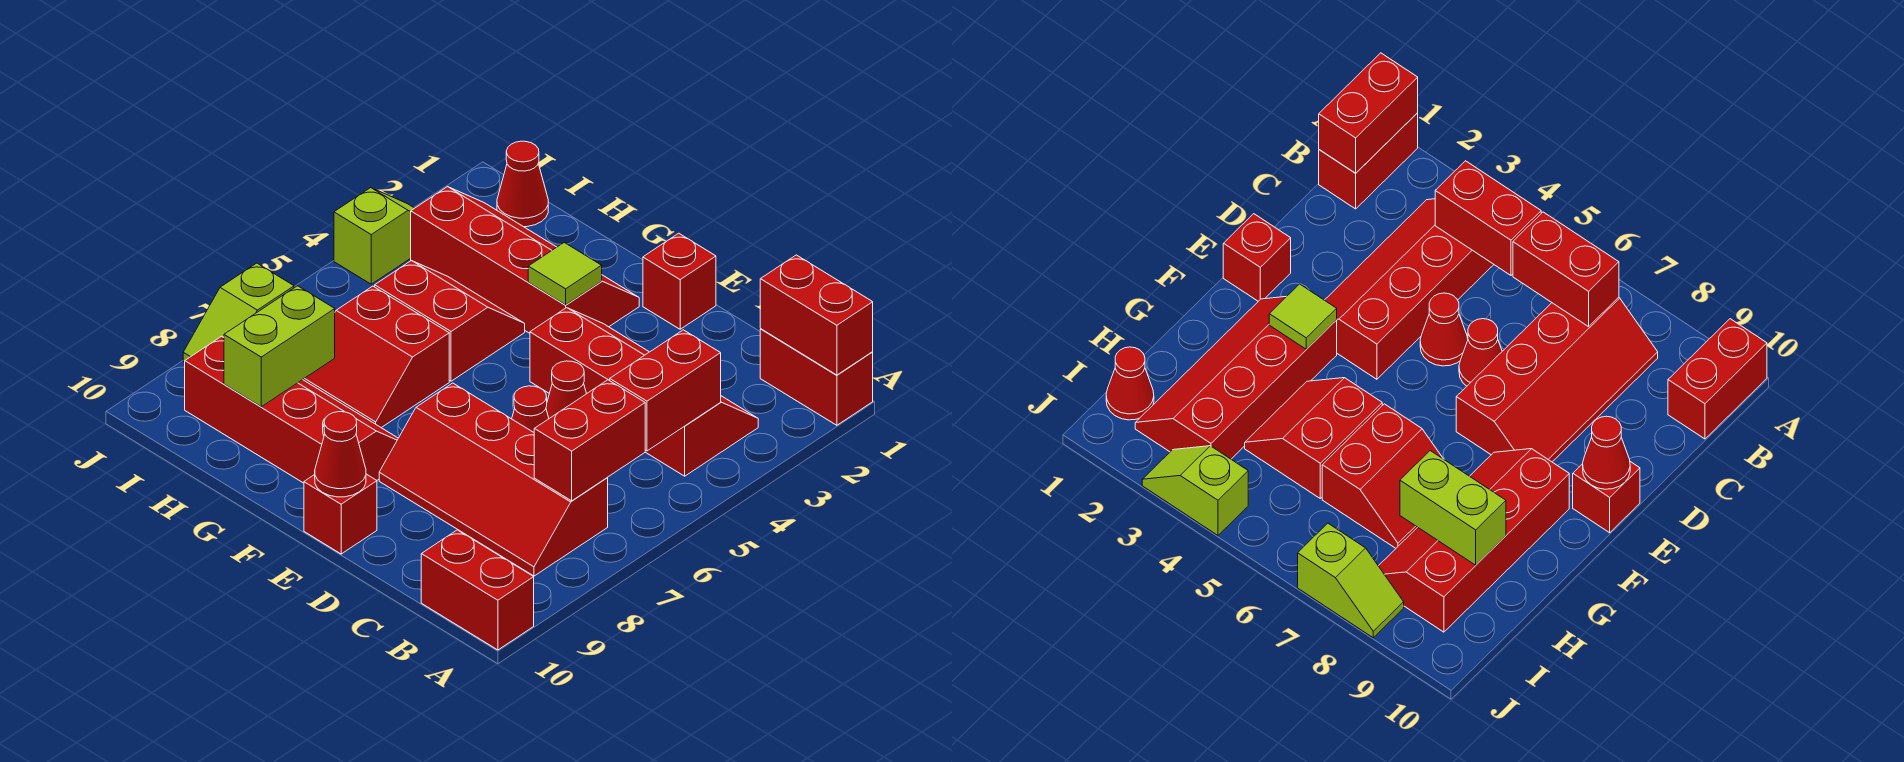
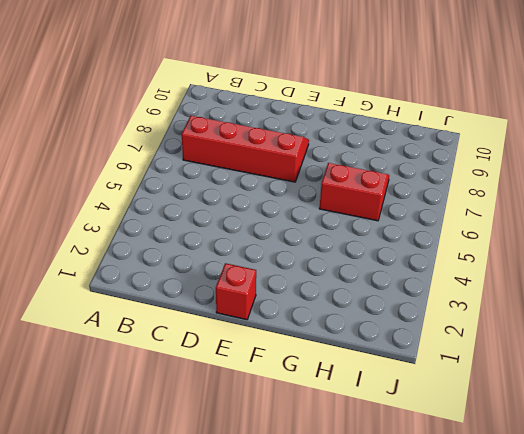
none -> red brick A1:B1 level 1
none -> red brick A10:B10 level 1
none -> red slope B3:E4 level 1 top 4

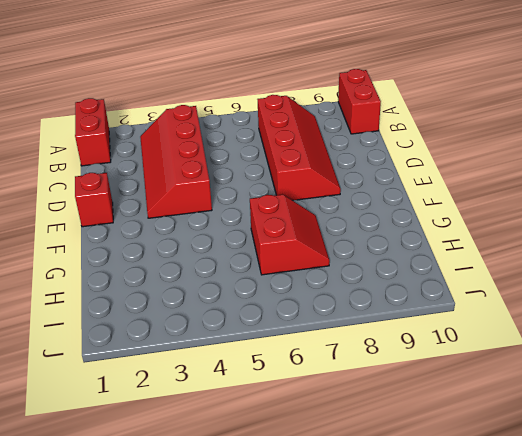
none -> red cone D5 level 1
none -> red cone D6 level 1
none -> red brick E10 level 1

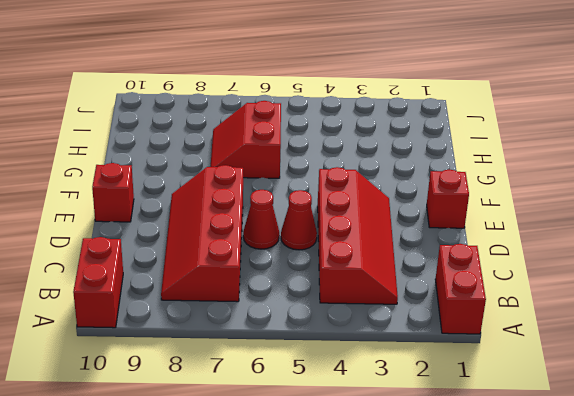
none -> red slope F2:I3 level 1 top 3
none -> red slope F8:I9 level 1 top 9
none -> red slope G4:H5 level 1 top 5

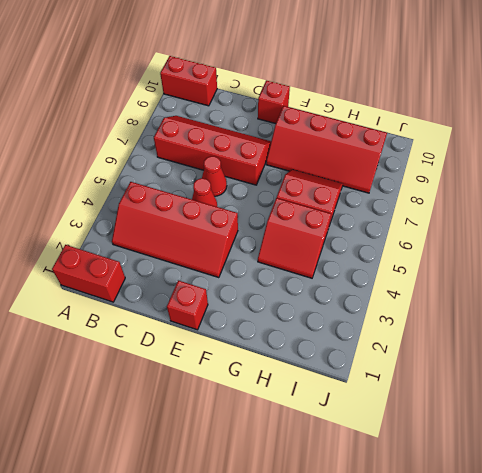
none -> red slope F2:I3 level 1 top 3
none -> red cone I1 level 1
none -> lime slope J3:J4 level 1 top 4

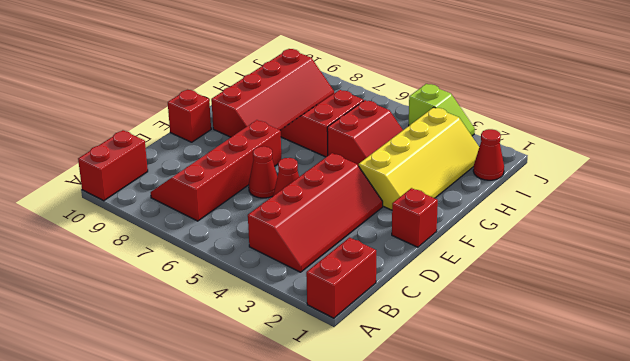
yellow slope F2:I3 level 1 top 3 -> red slope F2:I3 level 1 top 3
none -> lime slope J7:J8 level 1 top 7
none -> red brick A1:B1 level 2
none -> red brick B4:B5 level 2

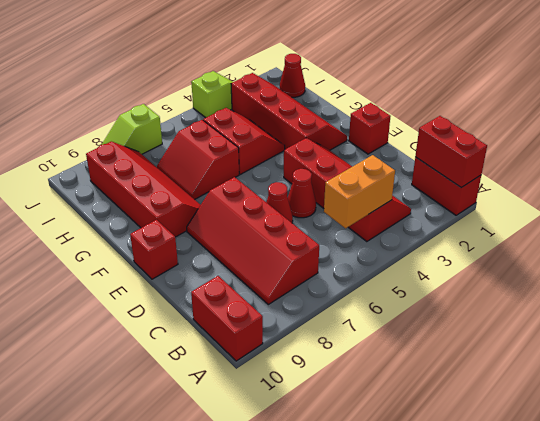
orange brick B4:B5 level 2 -> red brick B4:B5 level 2
none -> red brick B6:B7 level 2
none -> red cone E10 level 2
none -> lime tile F3 level 2

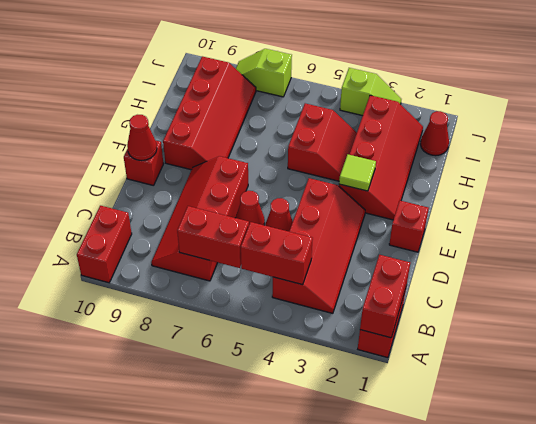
none -> red slope G6:H7 level 1 top 6
none -> lime brick H8:H9 level 2

